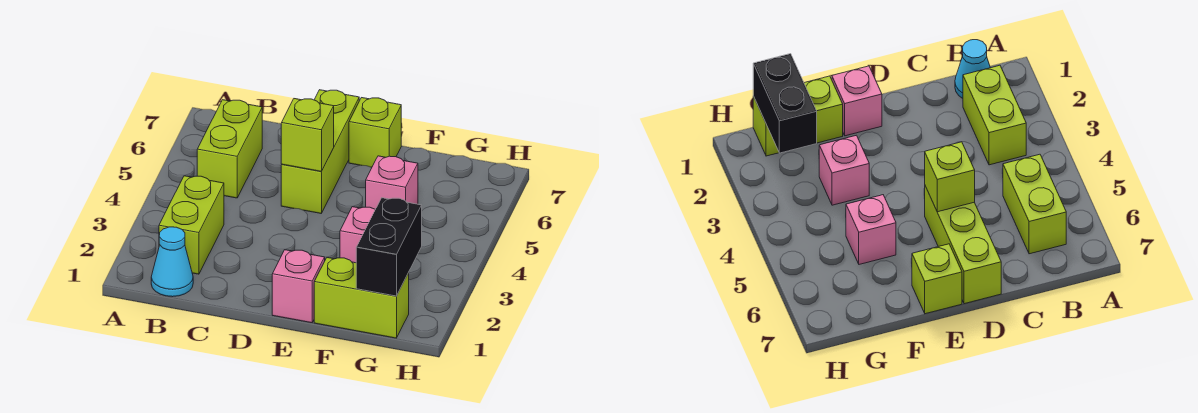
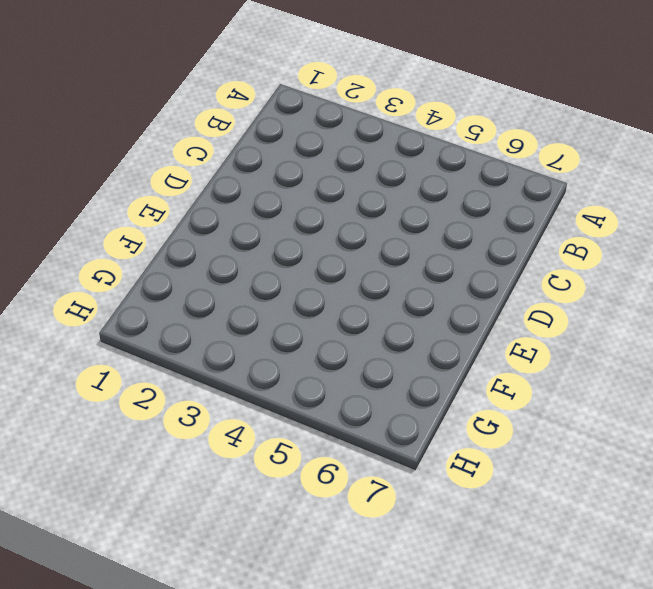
none -> cyan cone B1 level 1
none -> lime brick B2:B3 level 1

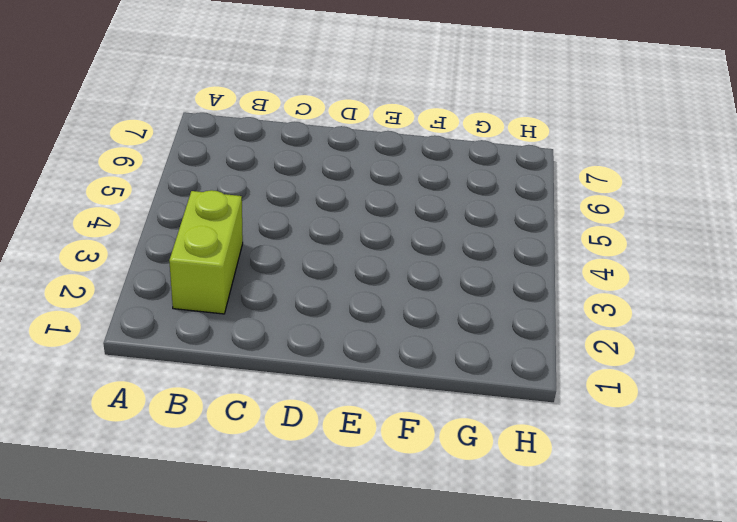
none -> cyan cone B1 level 1
none -> lime brick B5:B6 level 1

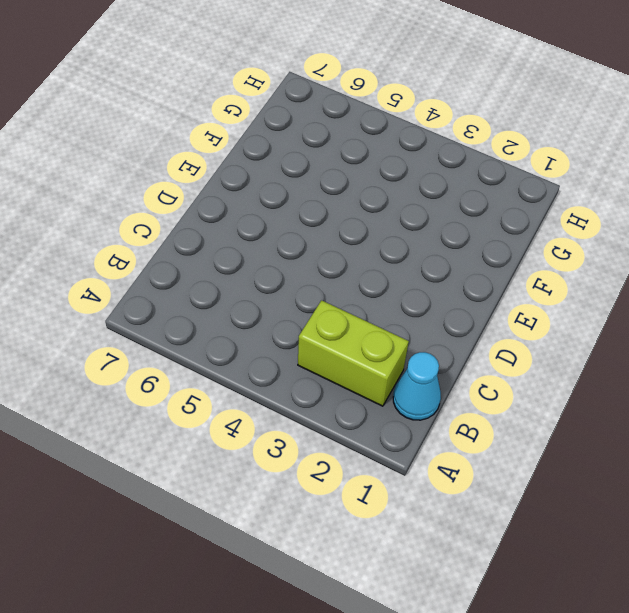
none -> lime brick B5:B6 level 1
none -> lime brick D5:D7 level 1

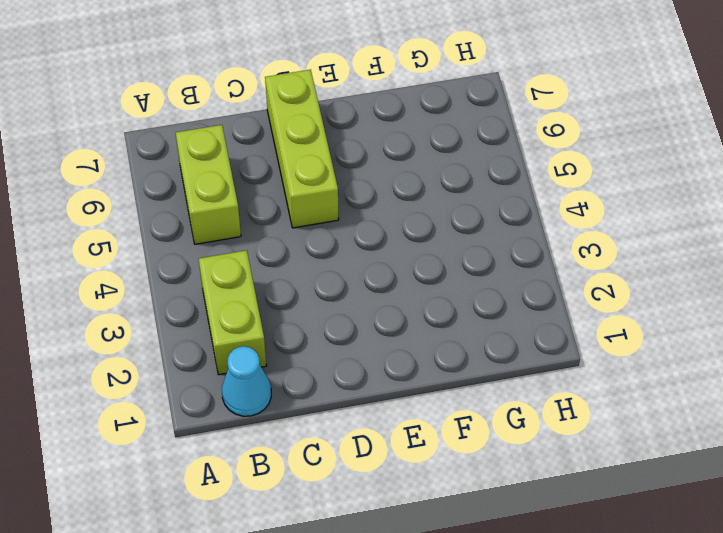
none -> pink brick E1 level 1
none -> lime brick E7 level 1

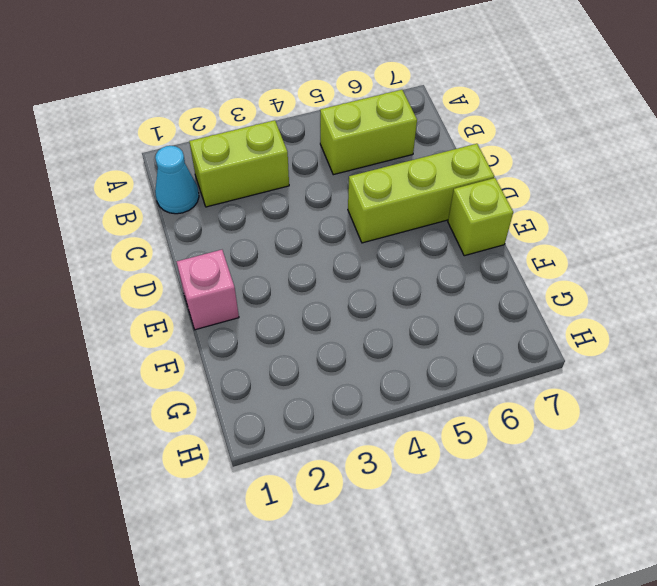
none -> lime brick F1:G1 level 1
none -> pink brick F3 level 1

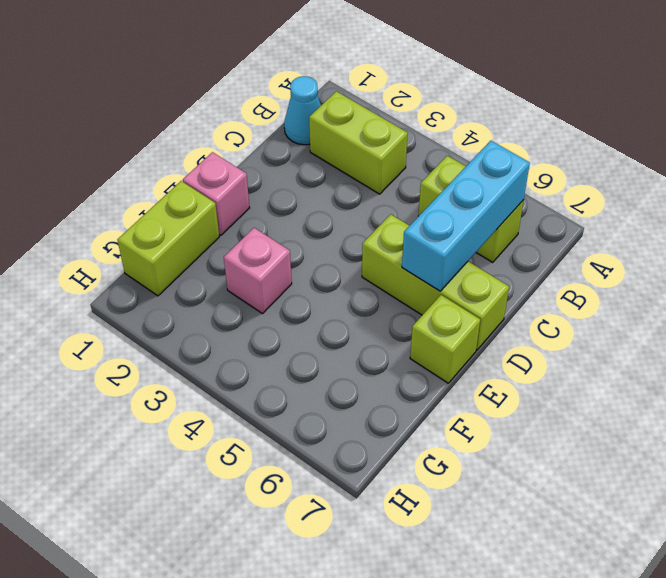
cyan brick B6:D6 level 2 -> none
none -> pink brick F5 level 1
none -> lime brick D5 level 2

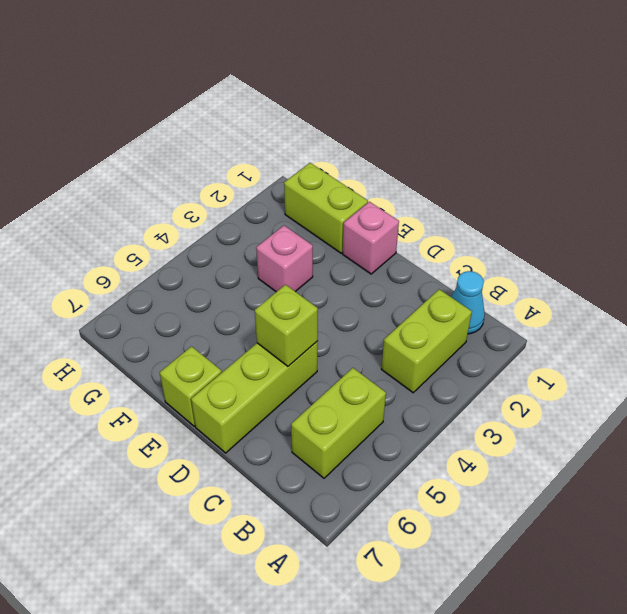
none -> pink brick F5 level 1
none -> black brick G1:G2 level 2

